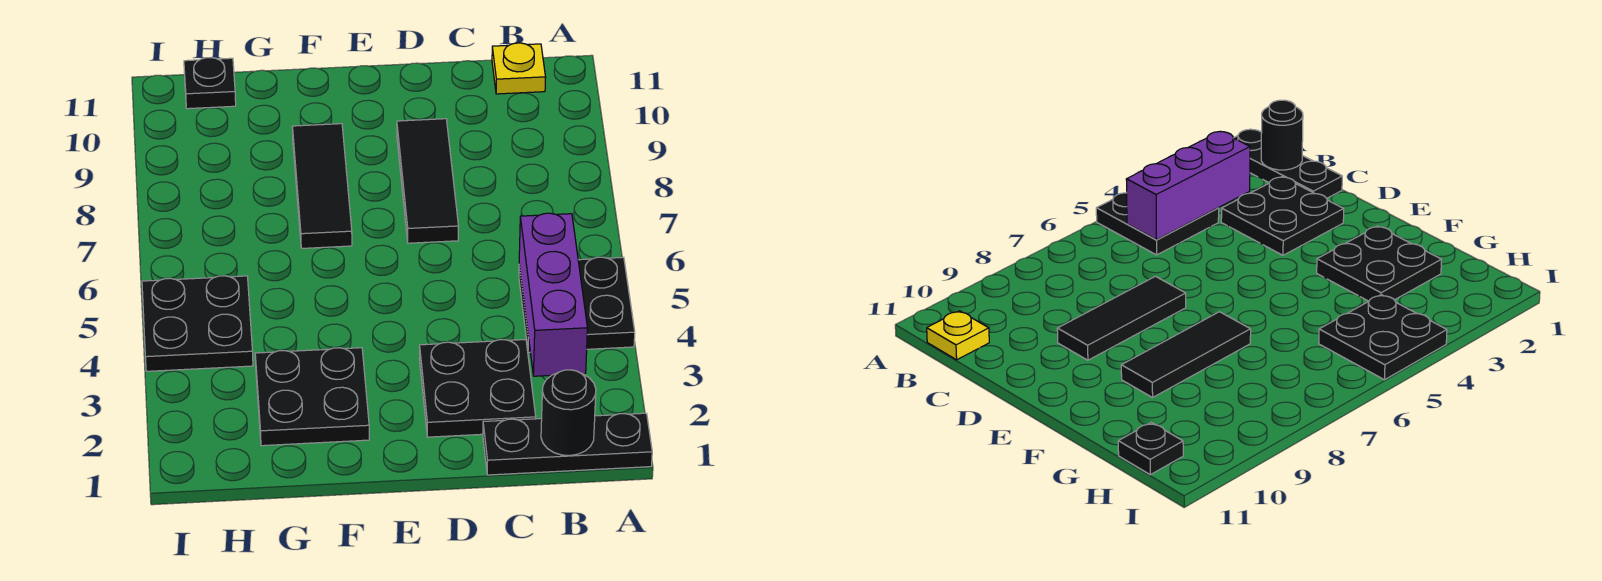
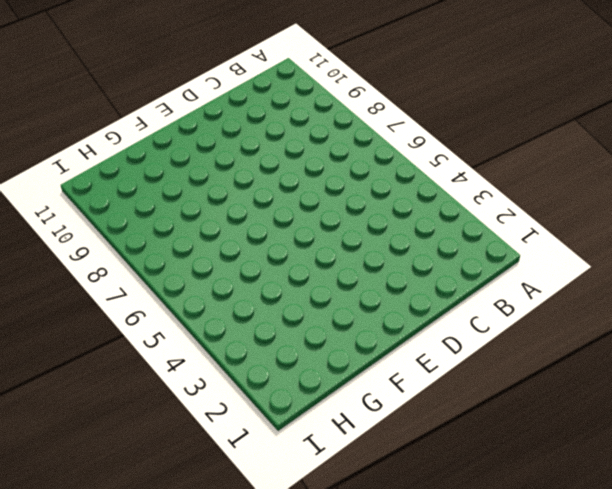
none -> black plate A1:C1 level 1
none -> black plate A4:B5 level 1

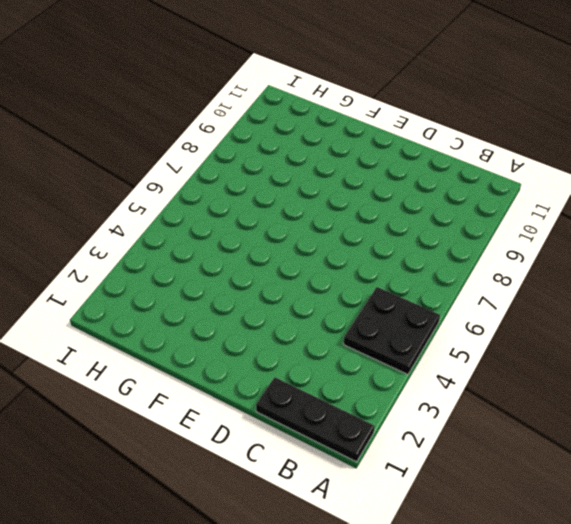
none -> yellow plate B11 level 1
none -> black plate C2:D3 level 1

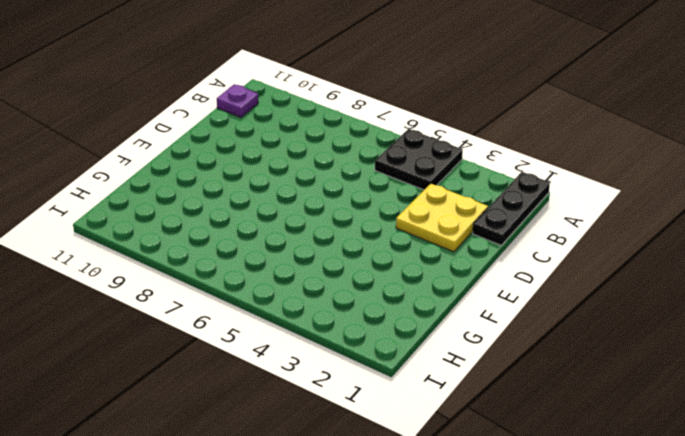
purple plate B11 level 1 -> yellow plate B11 level 1
yellow plate C2:D3 level 1 -> black plate C2:D3 level 1
none -> black tile D7:D9 level 1
none -> black plate F2:G3 level 1

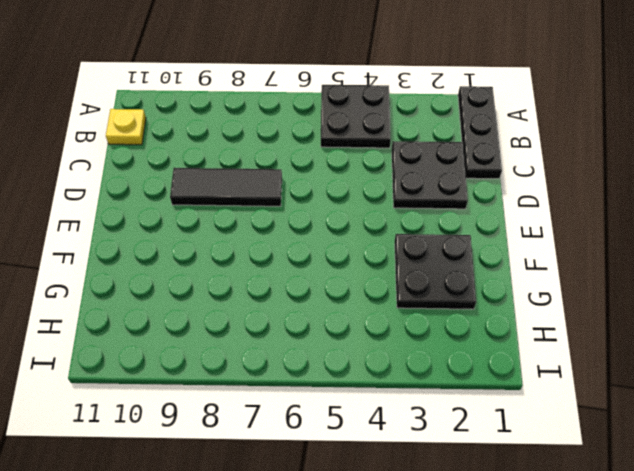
none -> black tile F7:F9 level 1
none -> black plate H4:I5 level 1

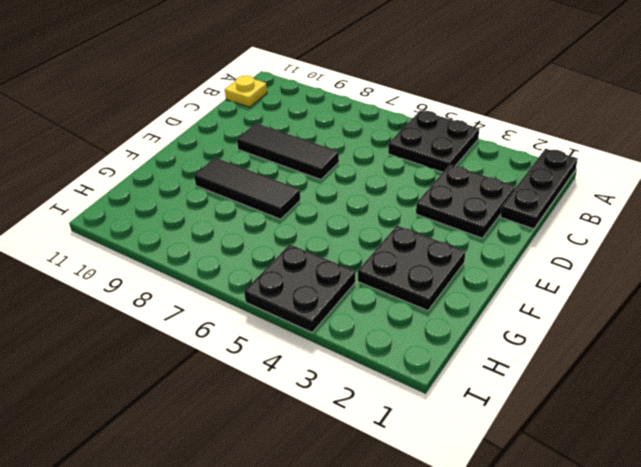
none -> black plate H11 level 1
none -> black round brick B1 level 2

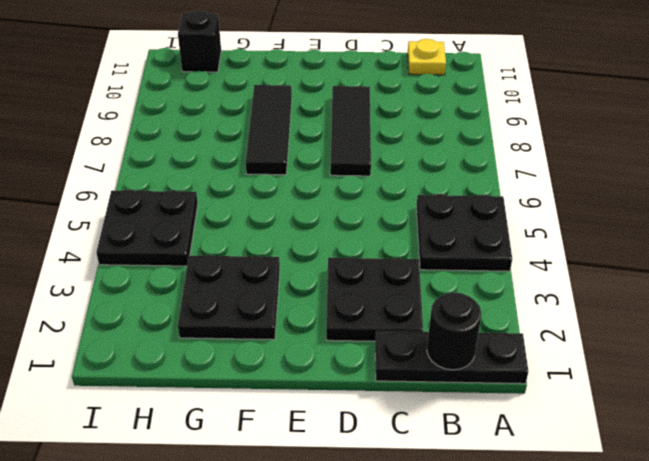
black brick H11 level 1 -> black plate H11 level 1
none -> purple brick B3:B5 level 2

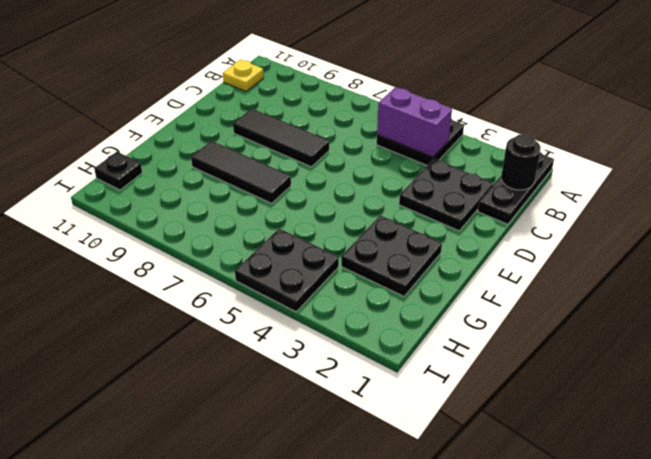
purple brick B4:B5 level 2 -> purple brick B3:B5 level 2

